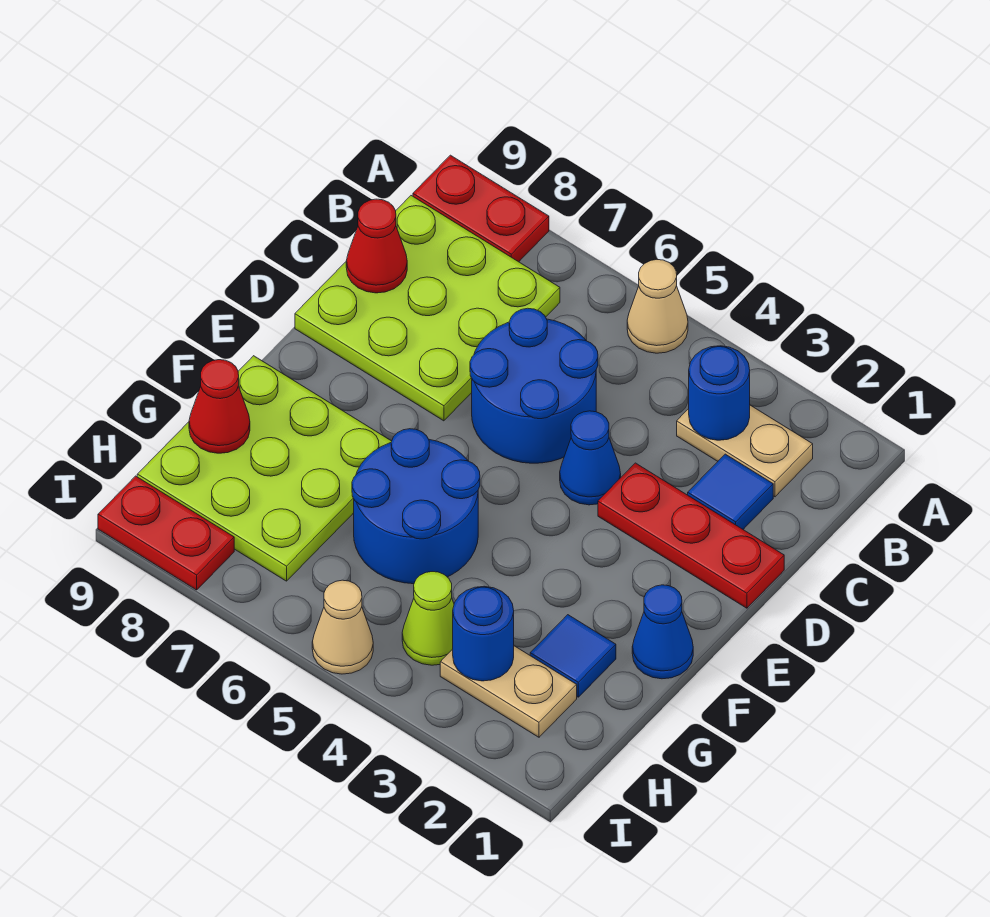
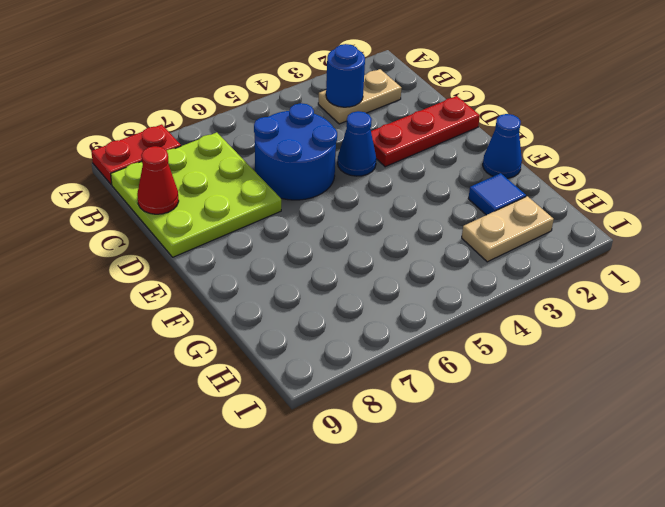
none -> tan cone A5 level 1
none -> blue tile C2 level 1
none -> blue round brick F5:G6 level 1

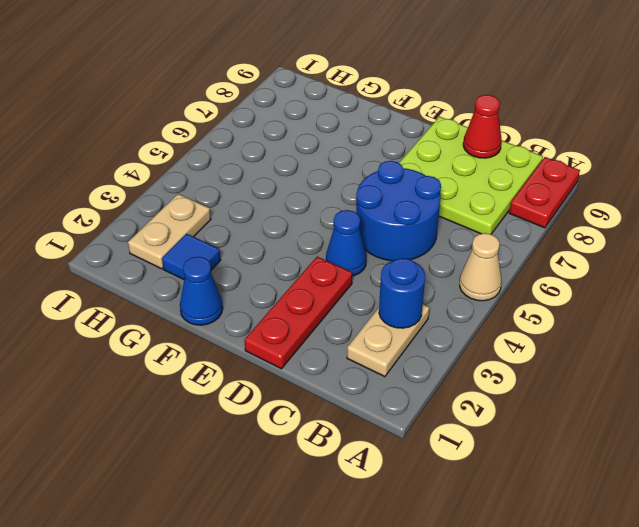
none -> blue tile C2 level 1
none -> blue round brick F5:G6 level 1
none -> lime plate F7:H9 level 1

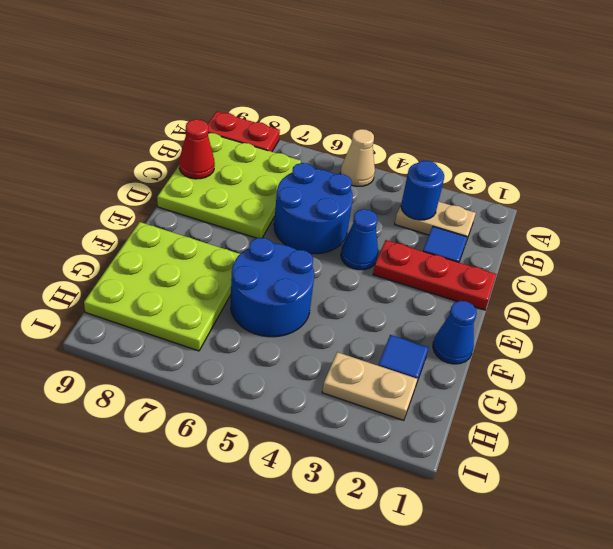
none -> lime cone H4 level 1
none -> tan cone I5 level 1
none -> red plate I8:I9 level 1

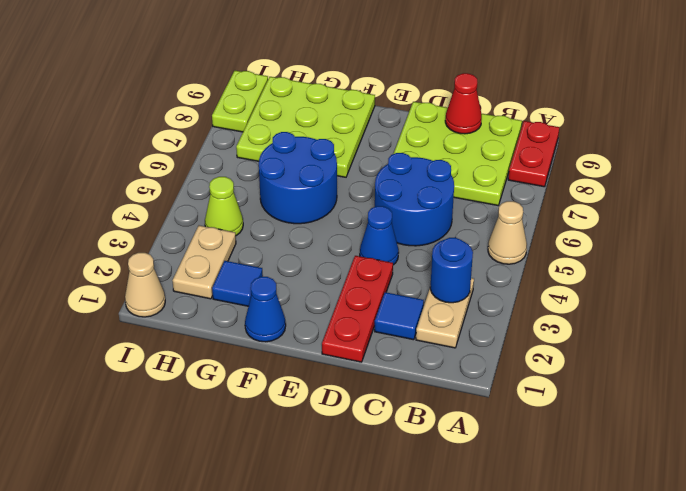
tan cone I1 level 1 -> tan cone I5 level 1
lime plate I8:I9 level 1 -> red plate I8:I9 level 1
none -> red cone G9 level 2
none -> blue round brick H3 level 2

